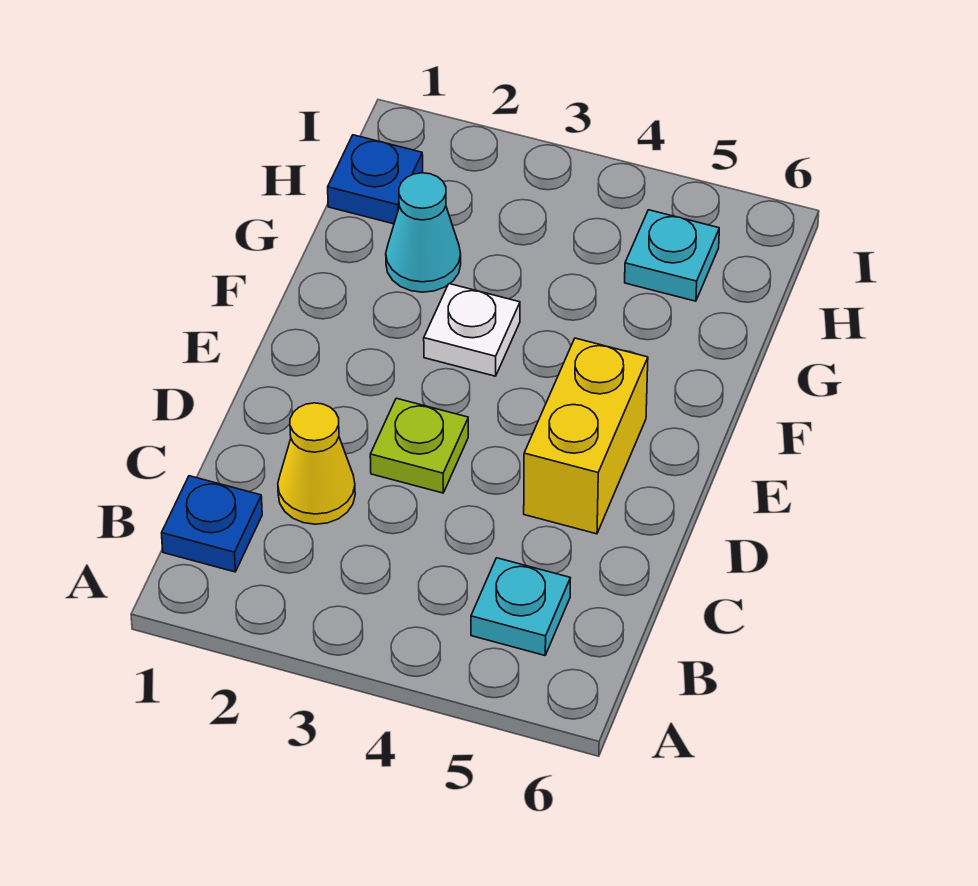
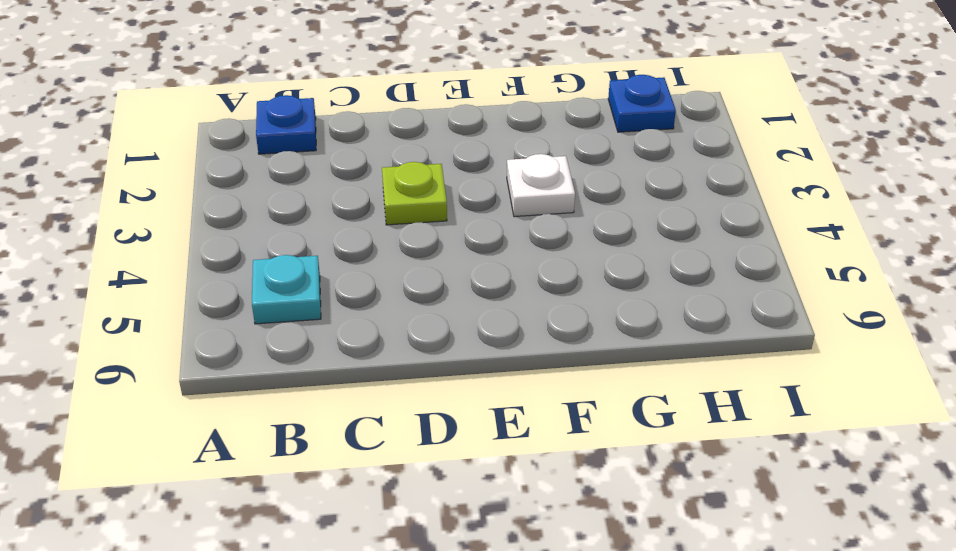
none -> yellow cone C2 level 1
none -> yellow brick D5:E5 level 1

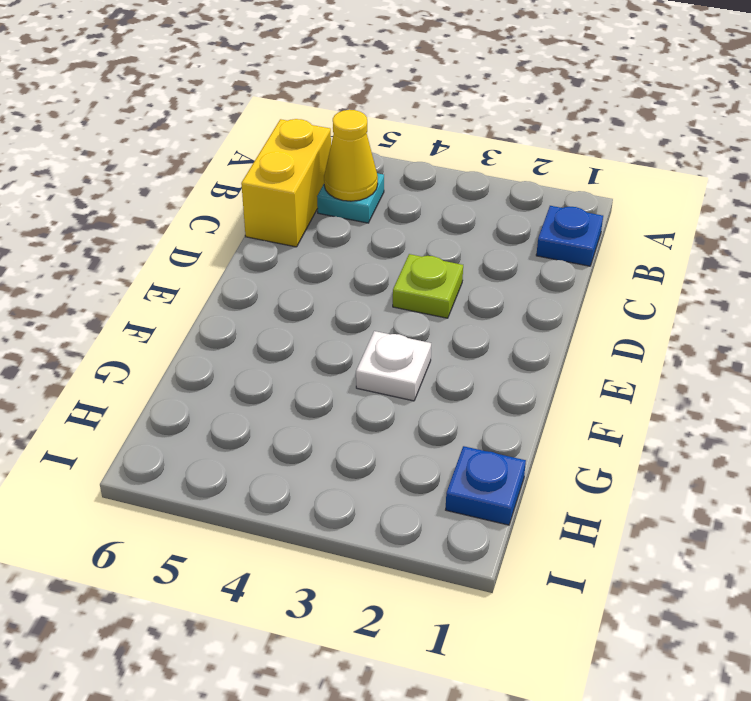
yellow cone B5 level 2 -> yellow cone C2 level 1
yellow brick B6:C6 level 1 -> yellow brick D5:E5 level 1
none -> cyan cone G2 level 1
none -> cyan plate H5 level 1

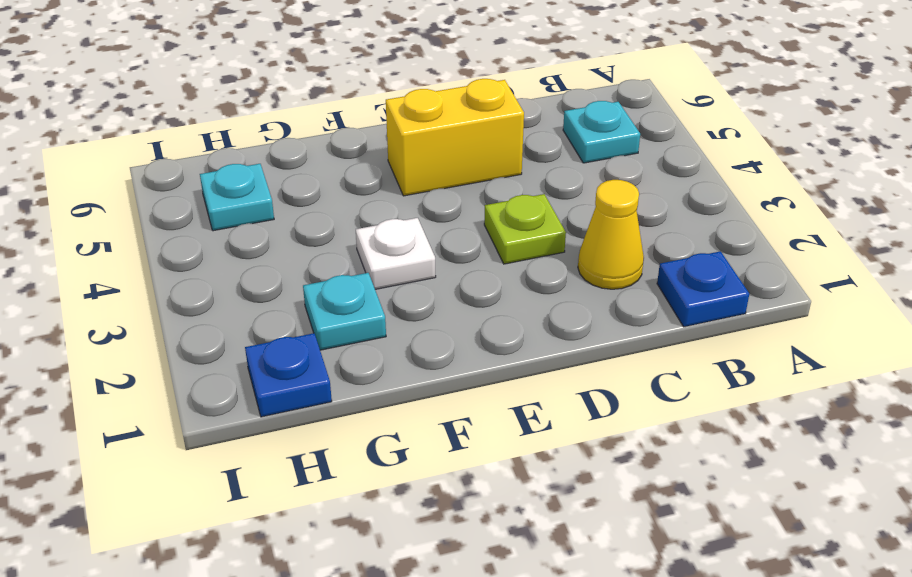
cyan plate G2 level 1 -> cyan cone G2 level 1

